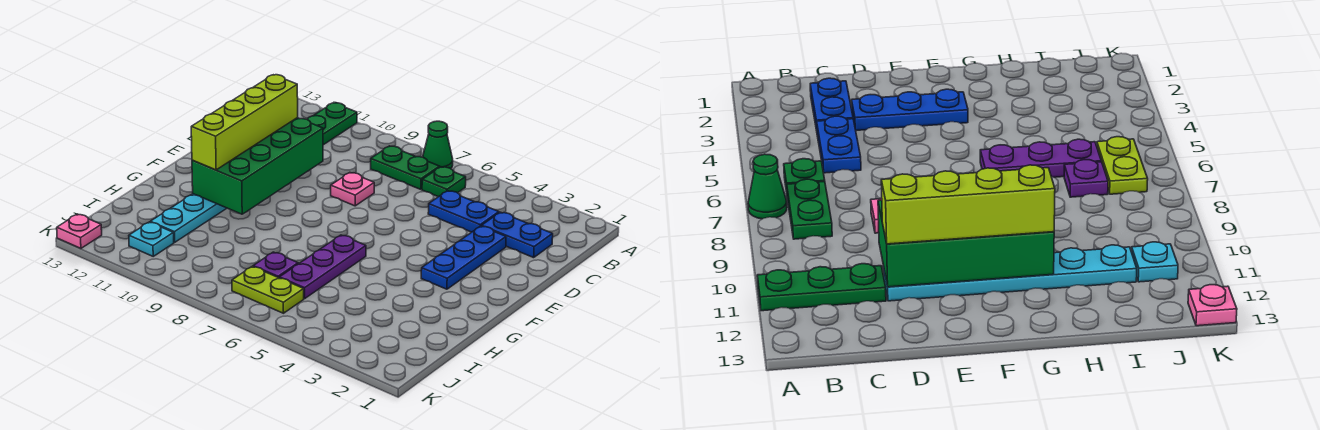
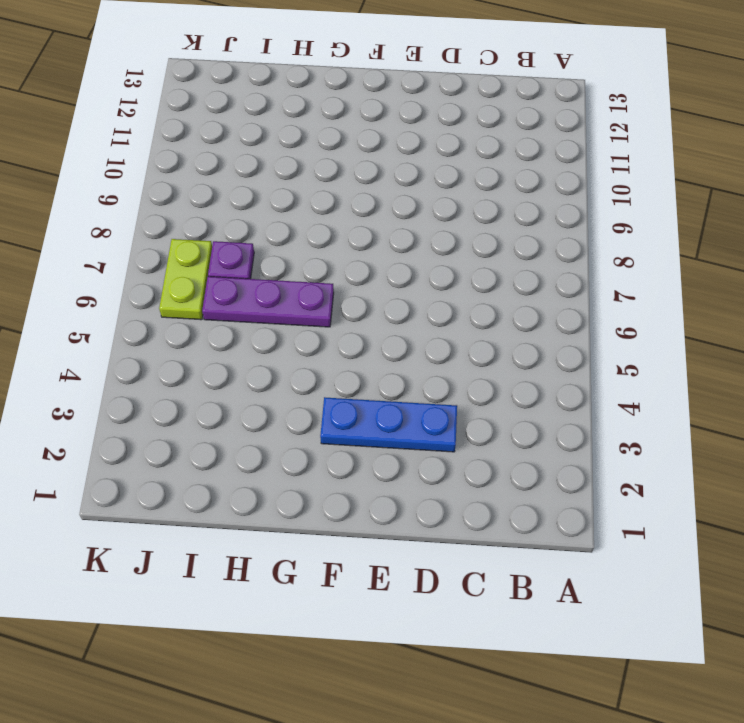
none -> green cone A7 level 1
none -> green plate A11:C11 level 1
none -> green plate B6 level 1

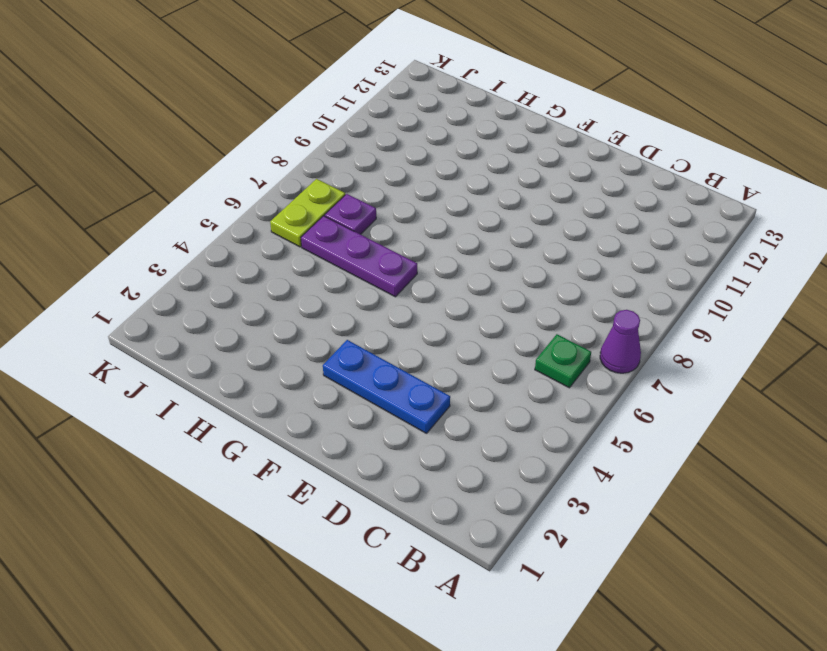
purple cone A7 level 1 -> green cone A7 level 1
none -> green plate A11:C11 level 1
none -> green plate B7:B8 level 1
none -> blue plate C2:C3 level 1

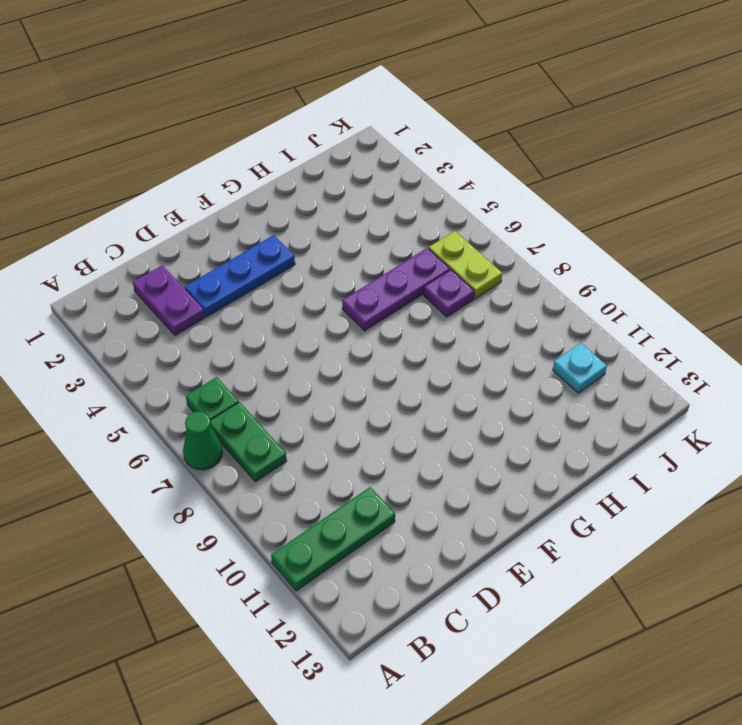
purple plate C2:C3 level 1 -> blue plate C2:C3 level 1
none -> blue plate C4:C5 level 1
none -> pink plate D8 level 1
none -> cyan plate D11:I11 level 1

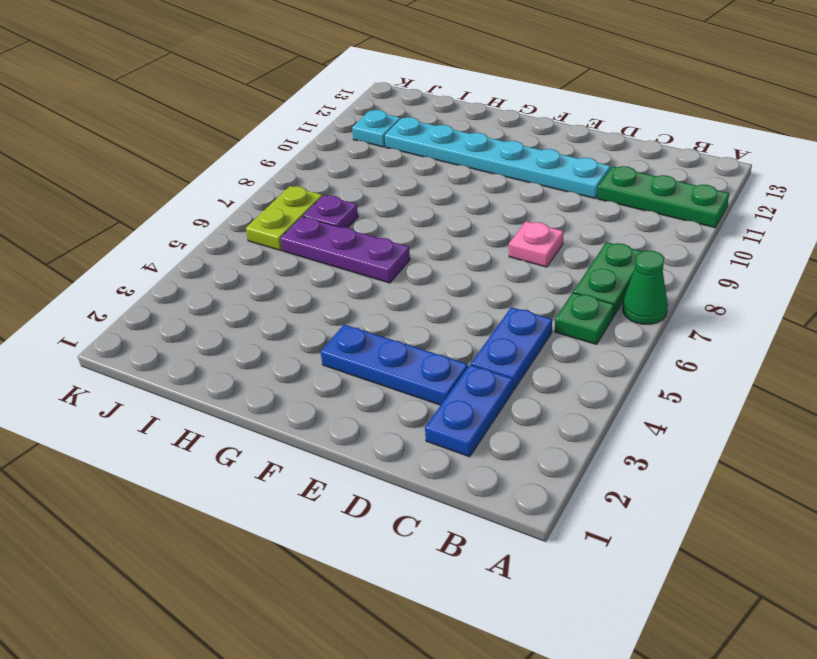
none -> pink plate K13 level 1
none -> green brick D10:G11 level 2
none -> lime brick D11:G11 level 3

